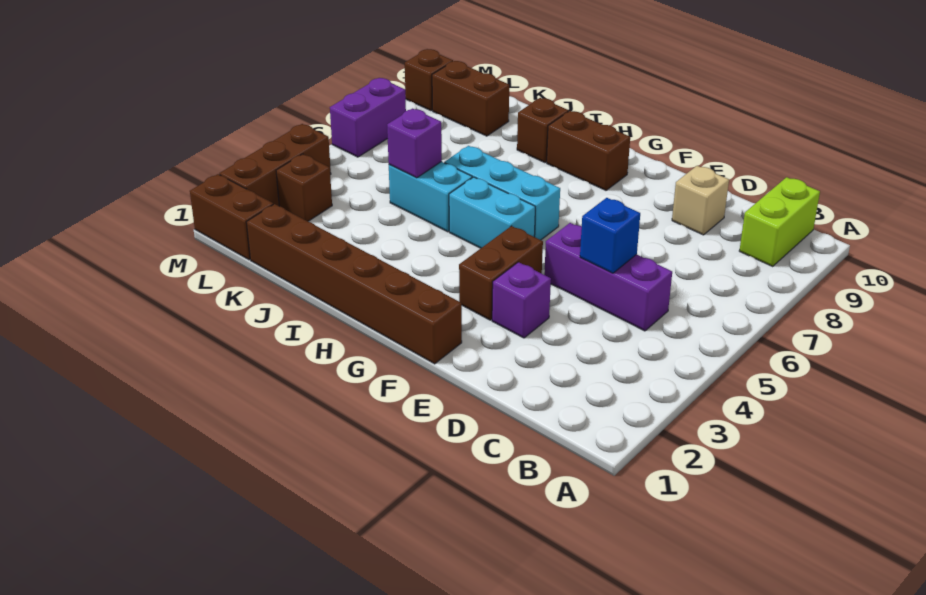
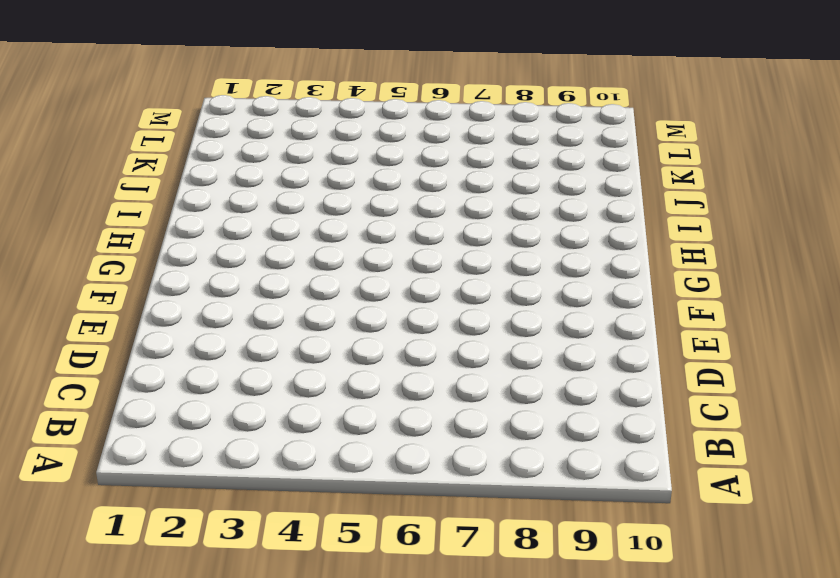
none -> lime brick B9:B10 level 1
none -> purple brick C5:E5 level 1
none -> tan brick D9 level 1

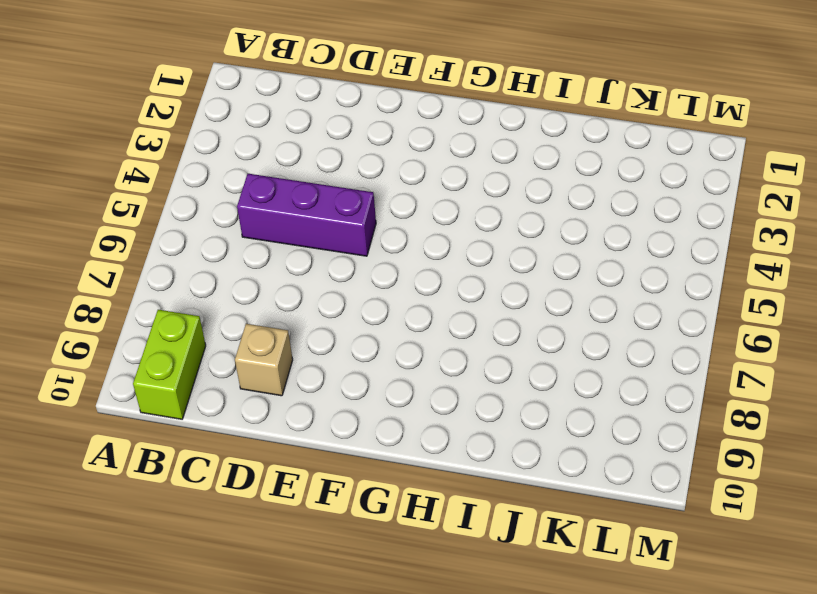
none -> purple brick E3 level 1
none -> brown brick F1:K1 level 1
none -> brown brick F3:F4 level 1

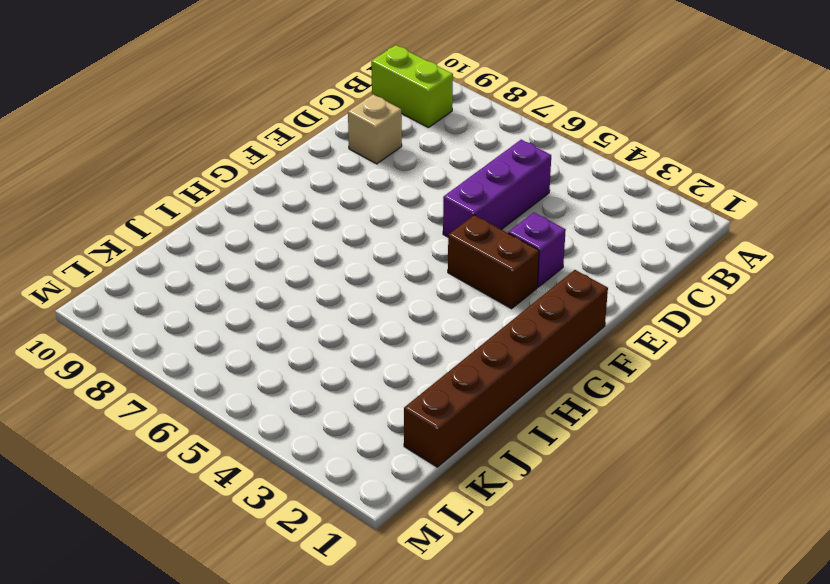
none -> cyan brick G5:H5 level 1
none -> cyan brick G6:I6 level 1
none -> brown brick G9:H9 level 1

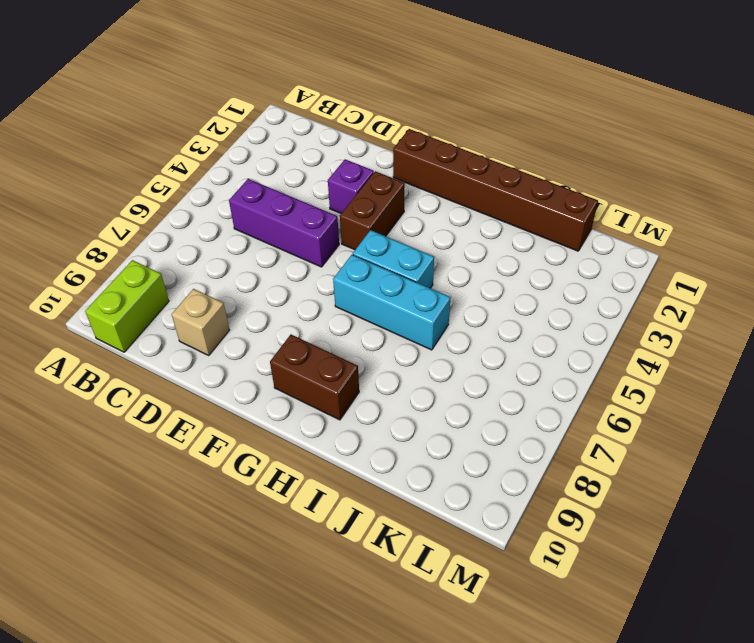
none -> cyan brick I5:J5 level 1
none -> brown brick I9 level 1
none -> brown brick K9:L9 level 1

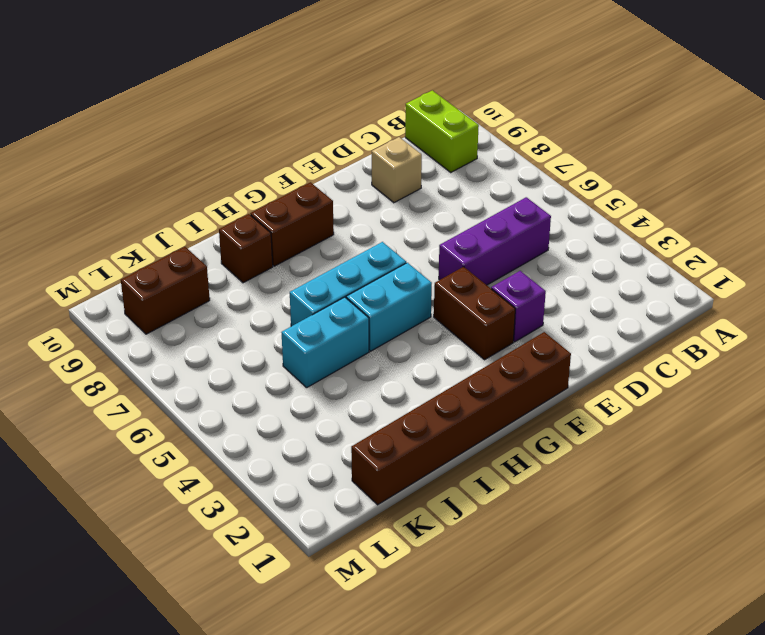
none -> brown brick L1:M1 level 1
none -> brown brick L3 level 1
none -> brown brick M2:M4 level 1

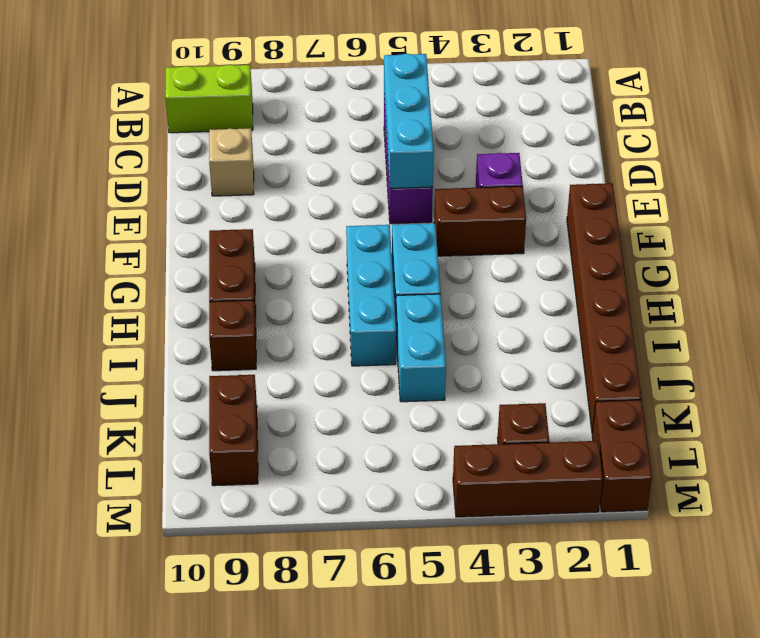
cyan brick C5:E5 level 2 -> blue brick D5 level 2
none -> purple brick M6:M7 level 1
none -> brown brick M9 level 1
none -> purple brick J5 level 2

